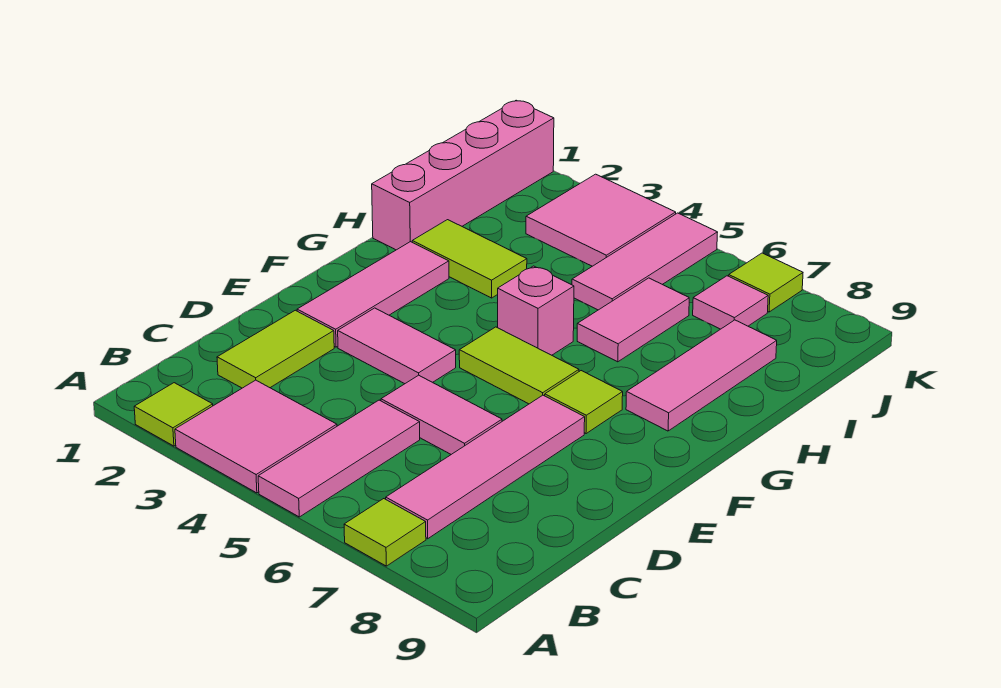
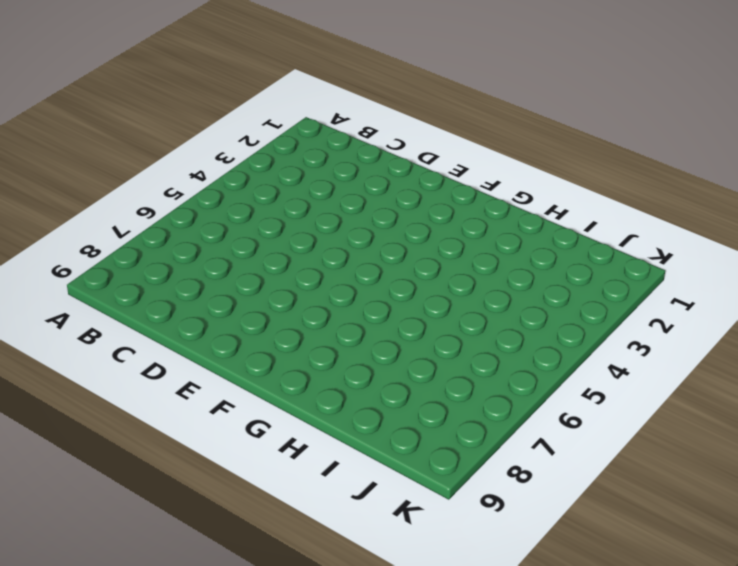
none -> lime tile A2 level 1
none -> pink tile A3:B4 level 1
none -> pink tile A5:C5 level 1

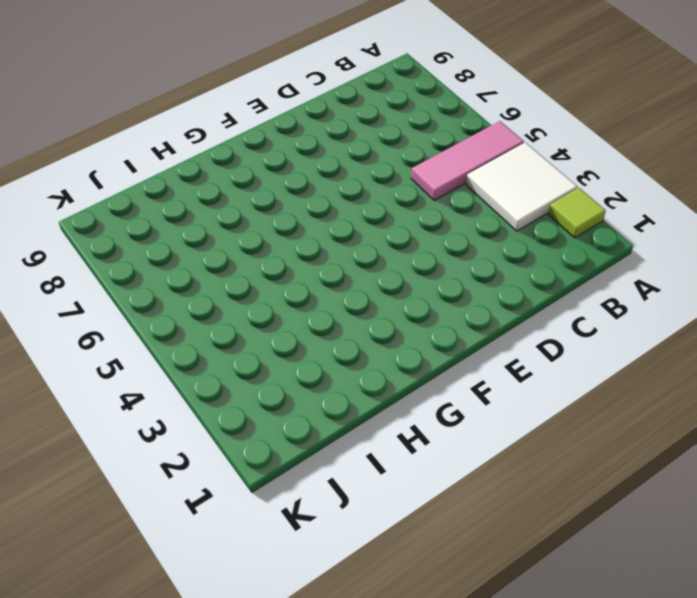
white tile A3:B4 level 1 -> pink tile A3:B4 level 1
none -> lime tile A7 level 1
none -> pink tile B7:E7 level 1
none -> lime tile C2:D2 level 1

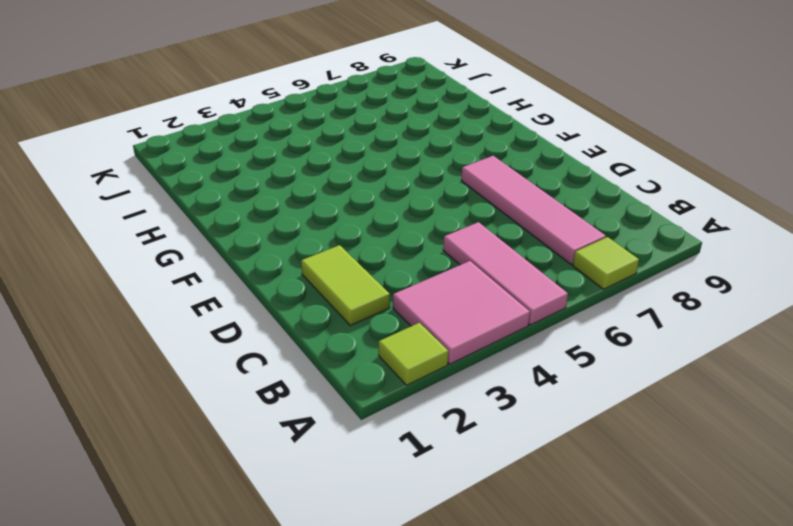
none -> pink tile D5:D6 level 1
none -> pink tile E2:G2 level 1
none -> pink tile E3:E4 level 1

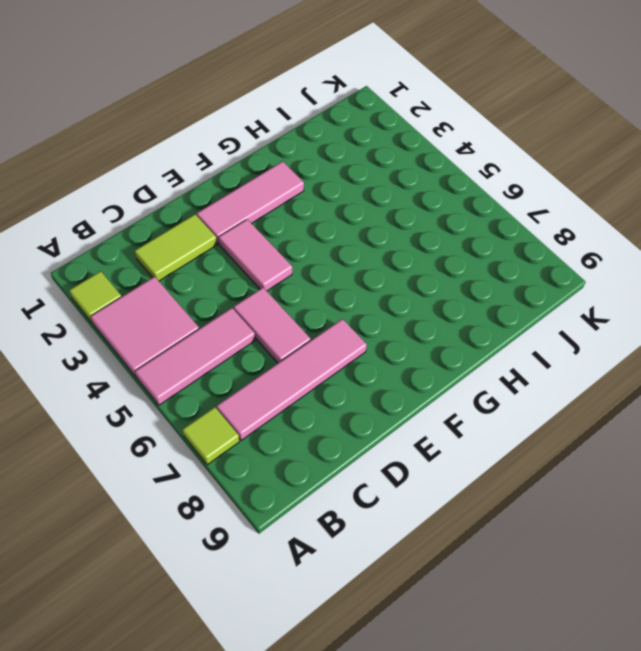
none -> lime tile F5:F6 level 1
none -> lime tile F7 level 1
none -> pink brick G5 level 1

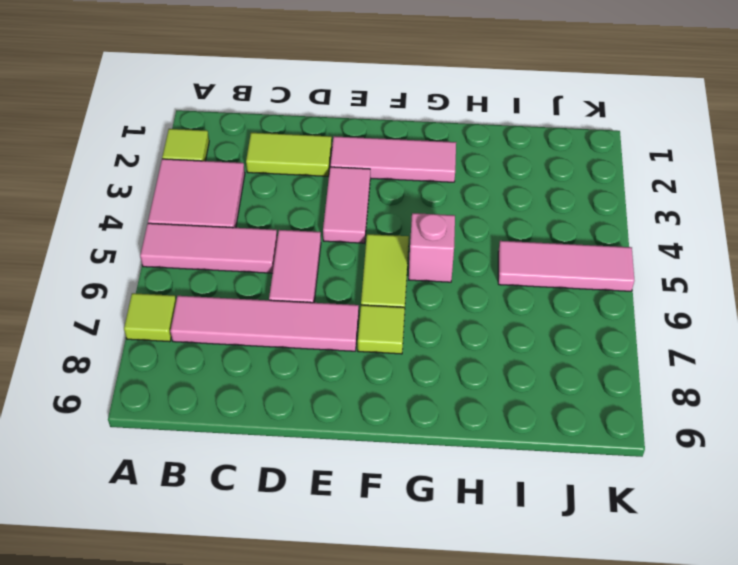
none -> pink tile G8:I8 level 1
none -> pink brick H1:K1 level 1
none -> lime tile H2:H3 level 1

